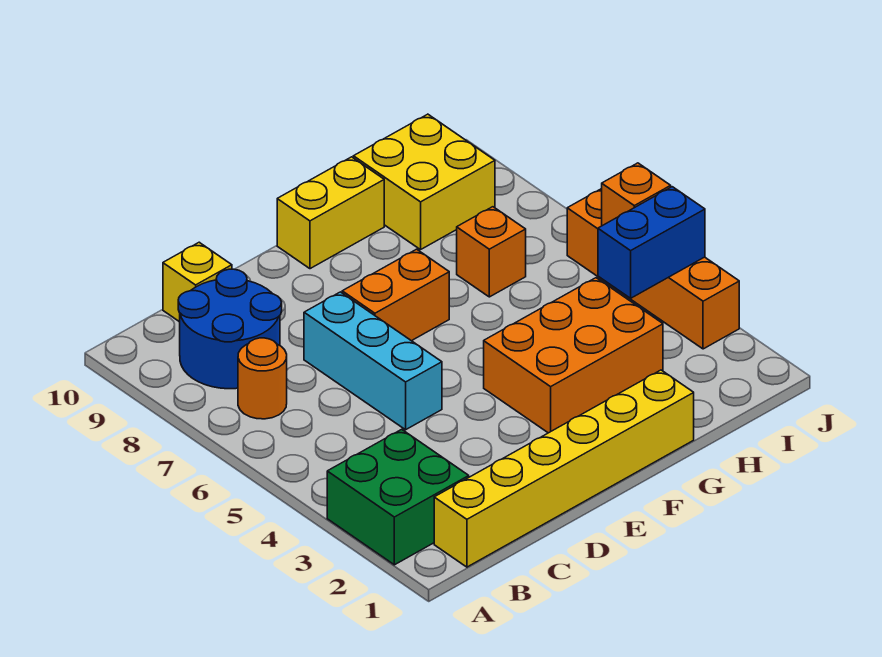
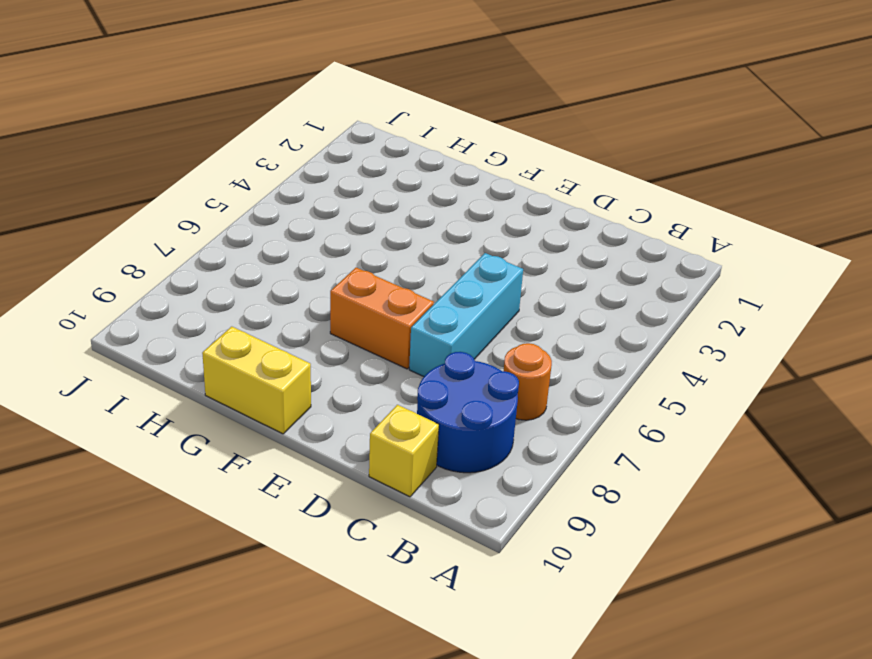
none -> green brick A2:B3 level 1
none -> yellow brick B1:G1 level 1
none -> orange brick F3:H4 level 1

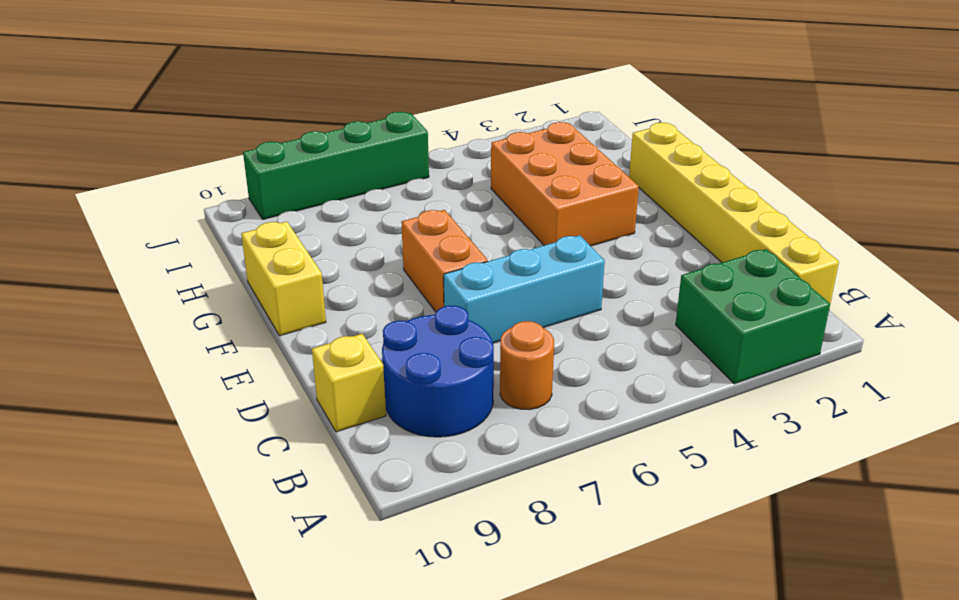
green brick J6:J9 level 1 -> orange brick J3:J6 level 1
none -> orange brick H7 level 1
none -> yellow brick H9:I10 level 1
none -> blue brick I4:J4 level 2

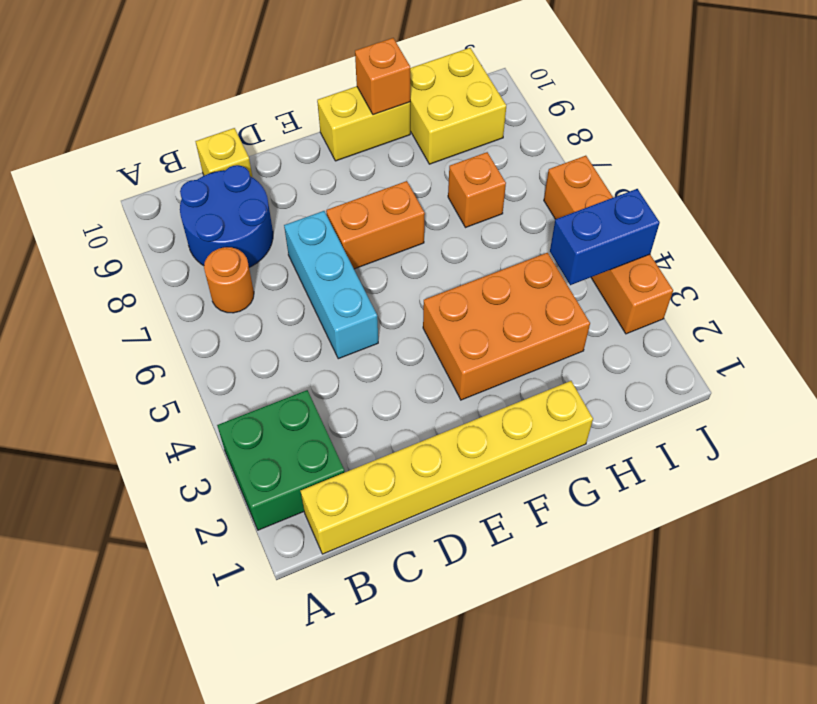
orange brick G10 level 2 -> orange brick J5 level 2

